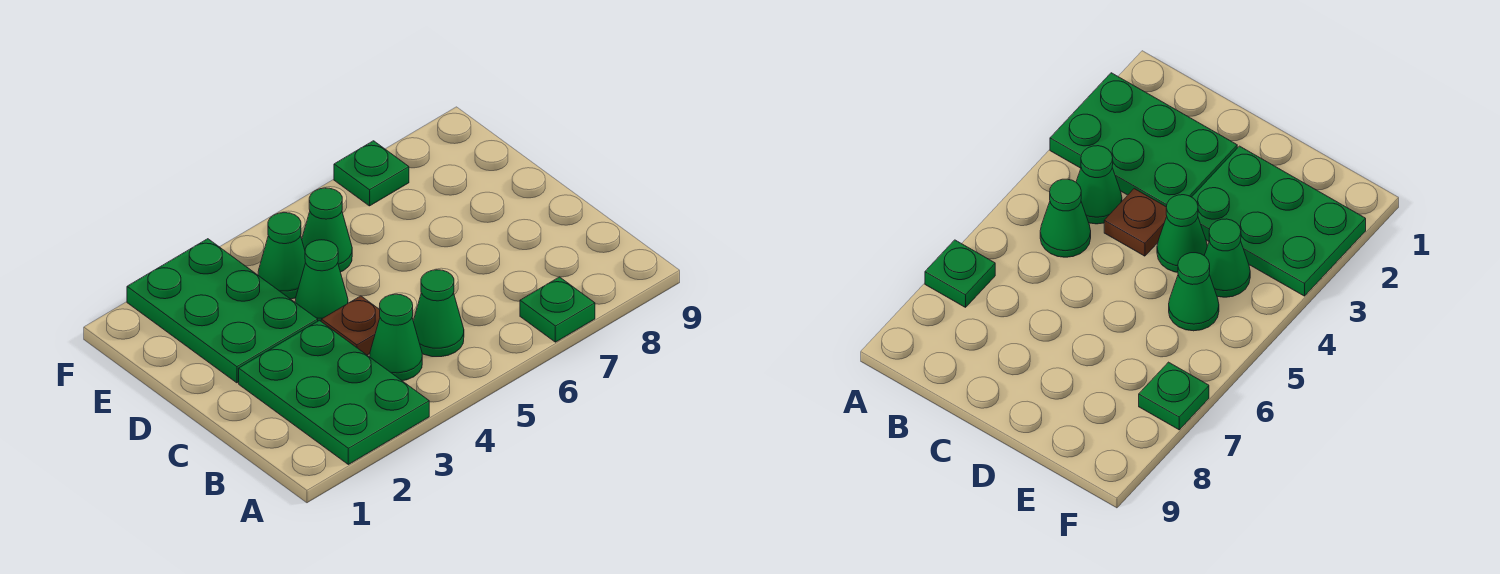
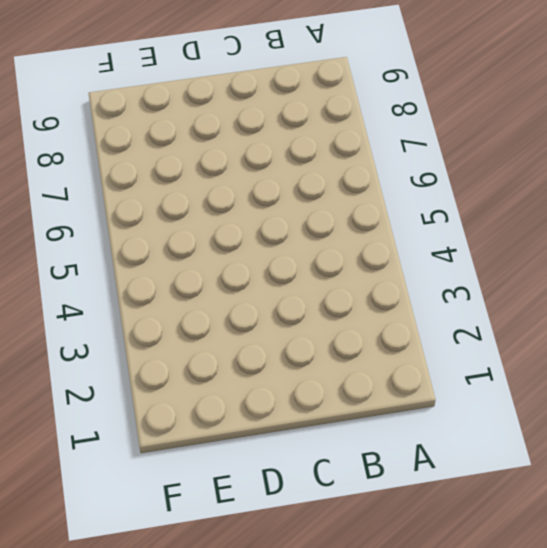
none -> green plate A2:C3 level 1
none -> green plate A7 level 1

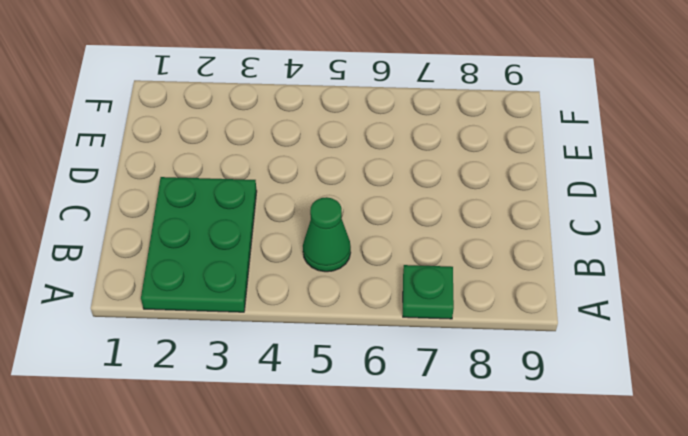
none -> green cone B4 level 1
none -> brown plate C4 level 1

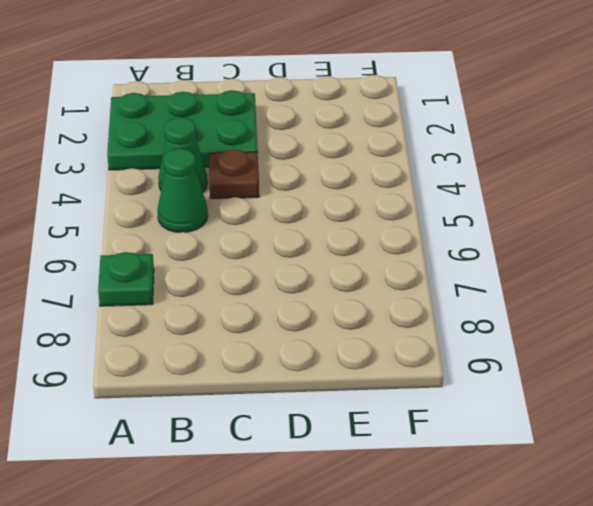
none -> green plate D2:F3 level 1
none -> green cone D4 level 1

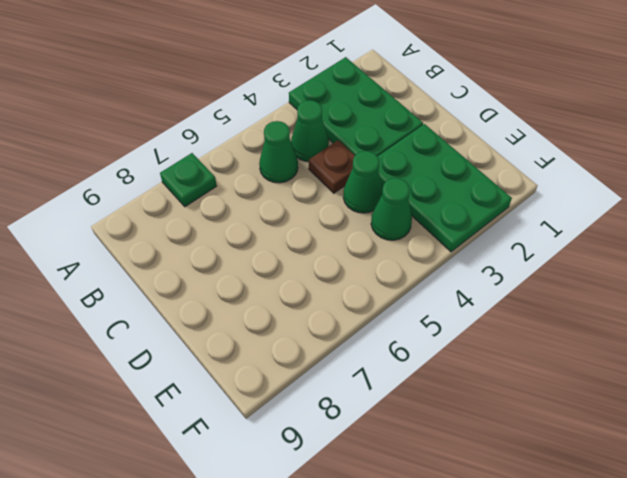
none -> green cone E5 level 1
none -> green plate F7 level 1

